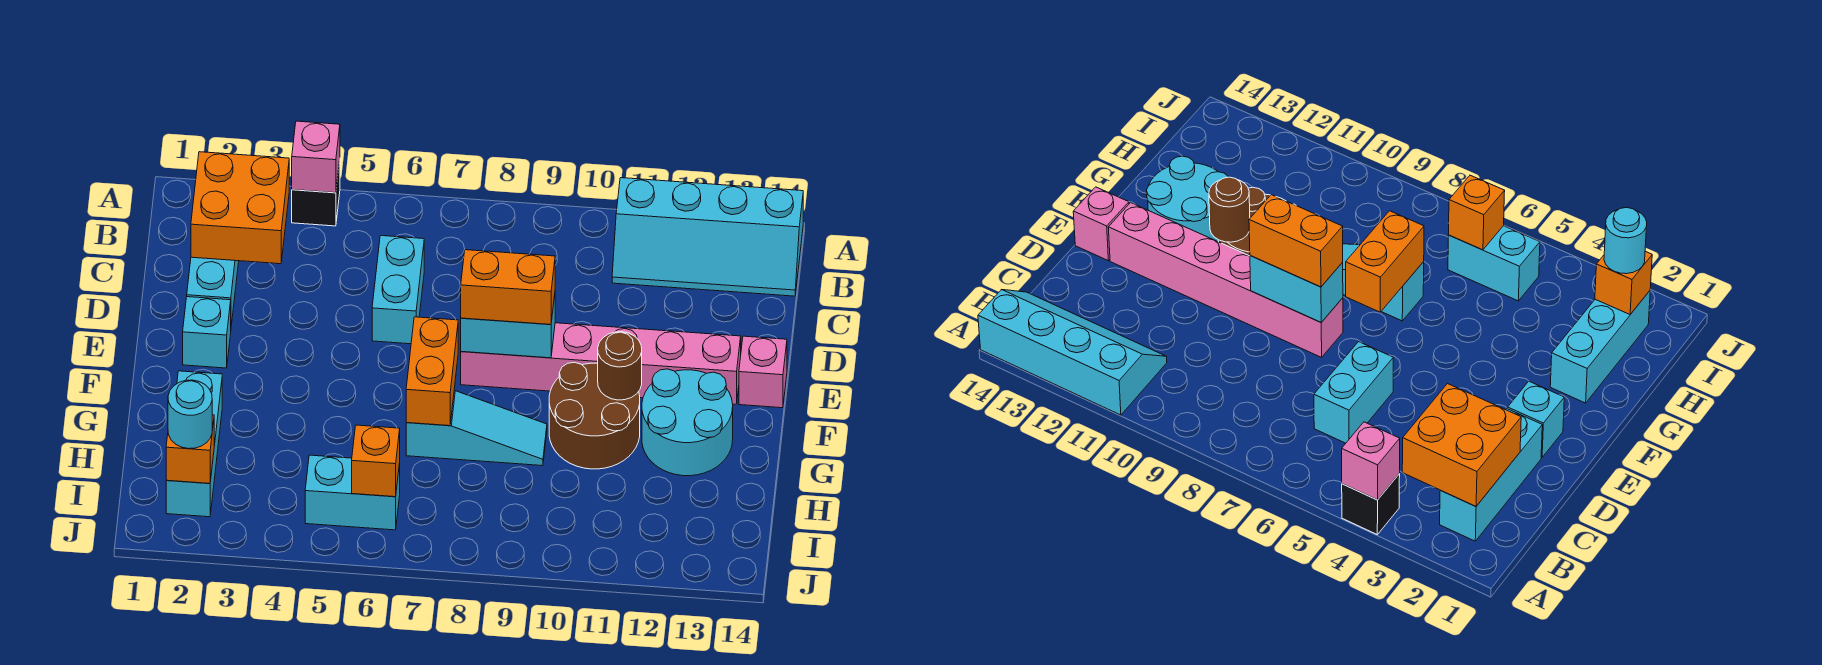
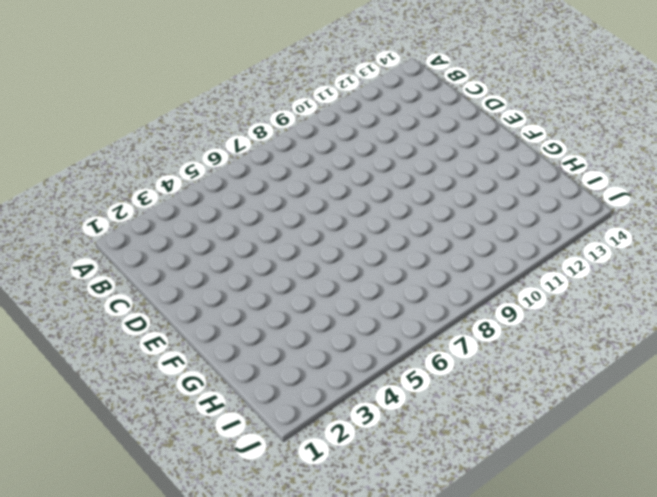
none -> black brick A4 level 1
none -> cyan slope A11:B14 level 1 top A
none -> cyan brick B2:D2 level 1

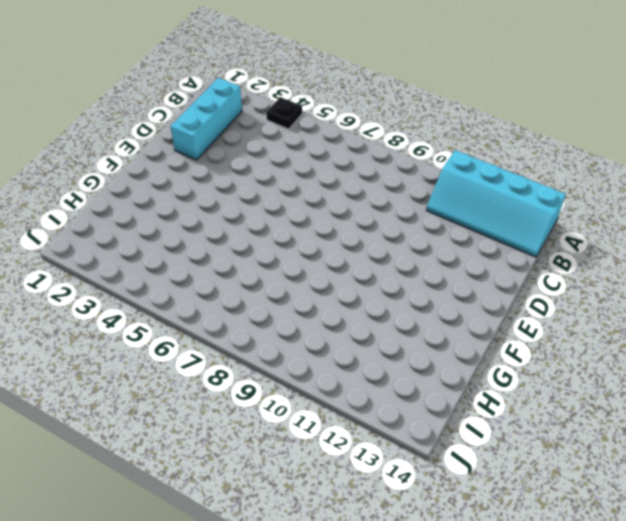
black plate A4 level 1 -> black brick A4 level 1
none -> cyan brick C6:D6 level 1
none -> cyan brick E2 level 1
none -> pink brick E8:E13 level 1

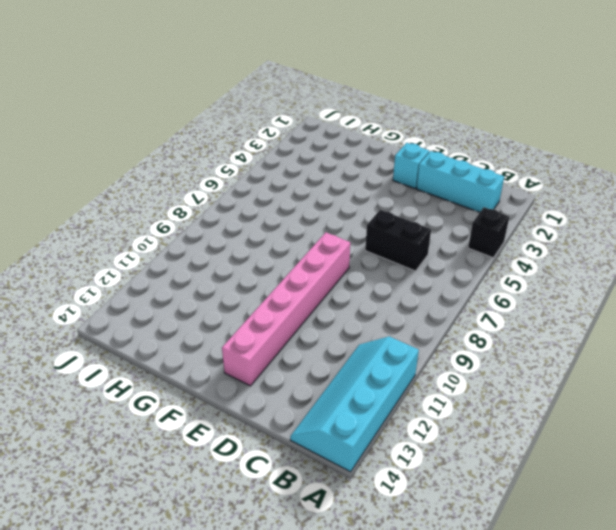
black brick C6:D6 level 1 -> cyan brick C6:D6 level 1
none -> pink brick E14 level 1
none -> brown round brick F10:G11 level 1
none -> cyan round brick F12:G13 level 1

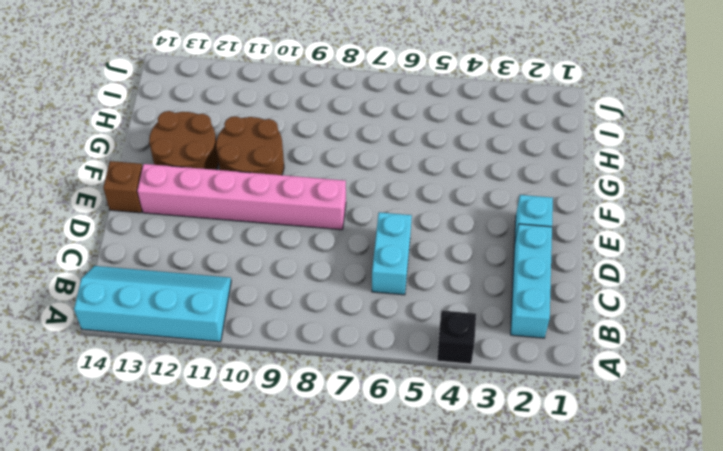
brown brick E14 level 1 -> pink brick E14 level 1
brown round brick F12:G13 level 1 -> cyan round brick F12:G13 level 1
none -> cyan brick G2:I2 level 1
none -> cyan slope G7:G9 level 1 top 7
none -> cyan brick I5:I6 level 1

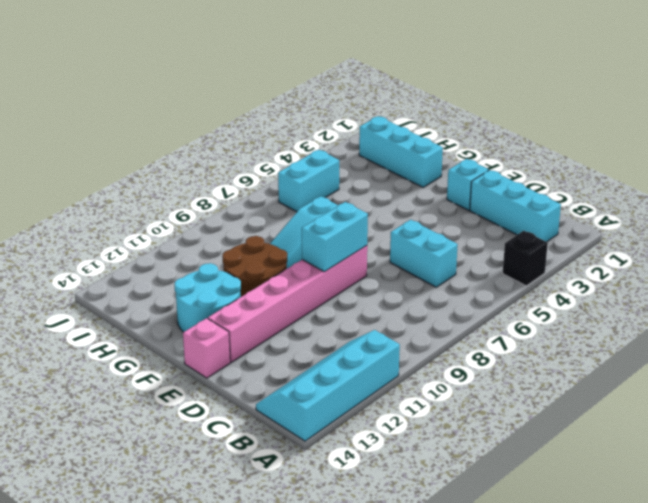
none -> pink brick A4 level 2
none -> orange brick B2:C3 level 2
none -> orange brick F7:G7 level 2

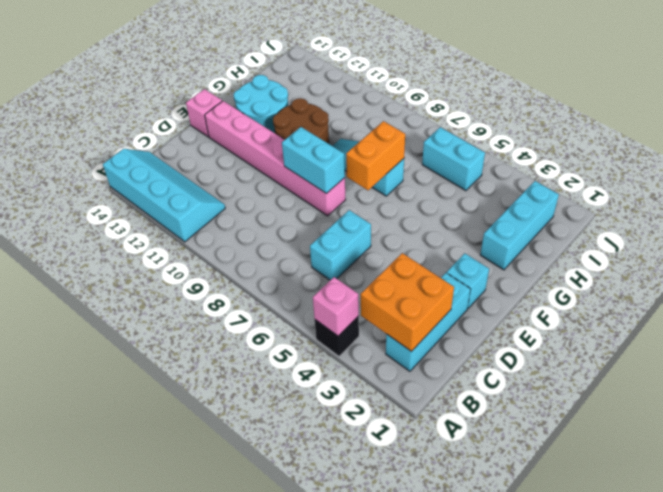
none -> brown round brick F11 level 2
none -> orange brick I2 level 2
none -> orange brick I6 level 2

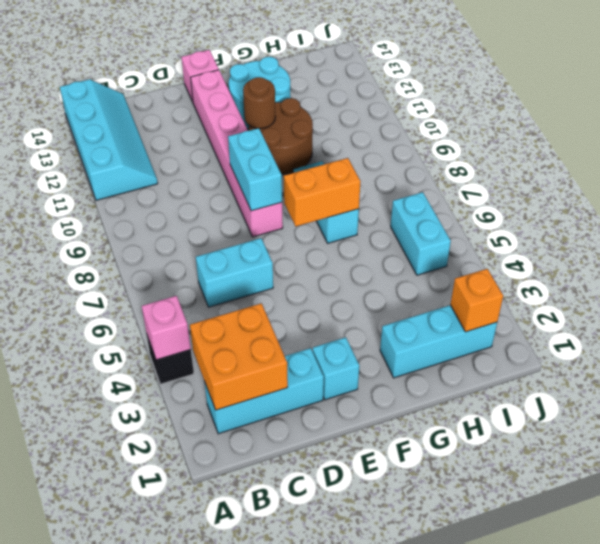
none -> orange brick I6 level 2
none -> orange brick E8:E9 level 3
none -> cyan round brick I2 level 3

